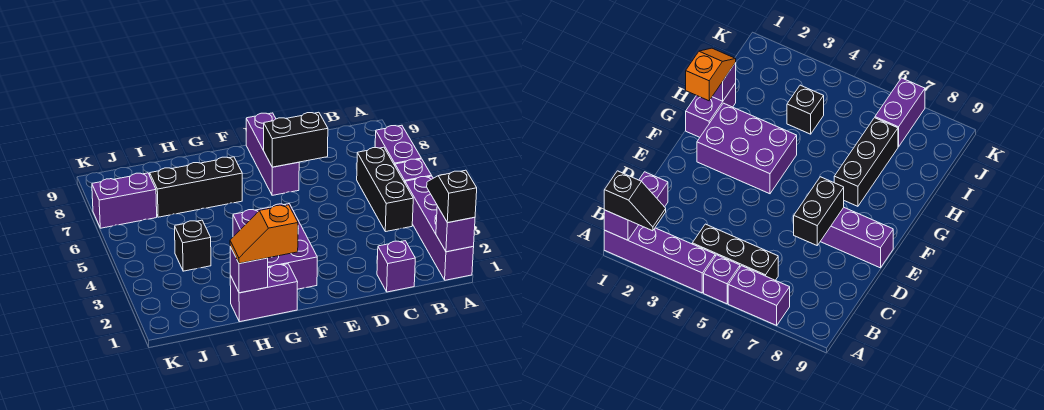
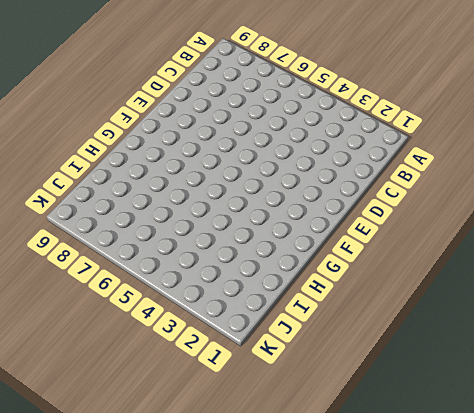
none -> purple brick A1:A4 level 1
none -> purple brick A5 level 1
none -> purple brick A6:A7 level 1

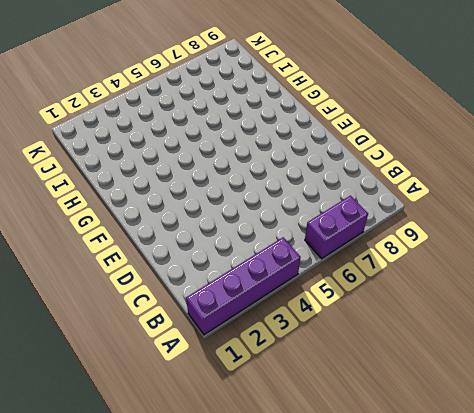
none -> purple brick A5 level 1
none -> black brick B4:B6 level 1
none -> purple brick C1 level 1

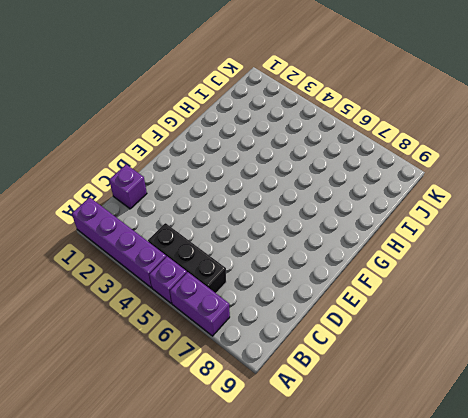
none -> purple brick E7:E9 level 1
none -> purple brick F2:G4 level 1
none -> purple brick G1:H1 level 1

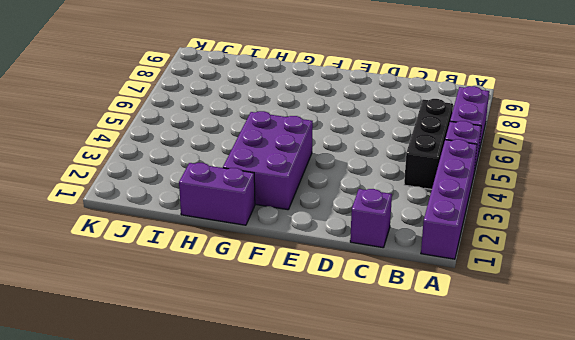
none -> purple brick E7:E9 level 1
none -> black brick G7:I7 level 1
none -> black brick I4 level 1

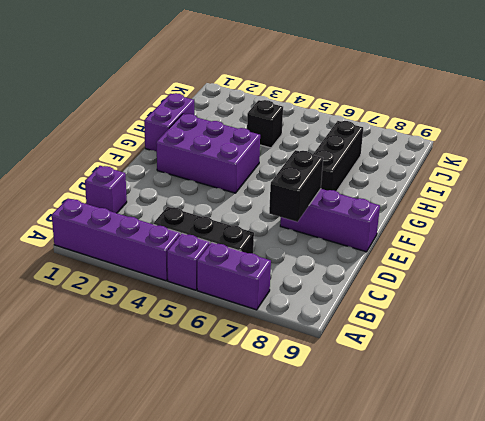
none -> purple brick J7:K7 level 1
none -> purple brick A1 level 2
none -> purple brick H1 level 2

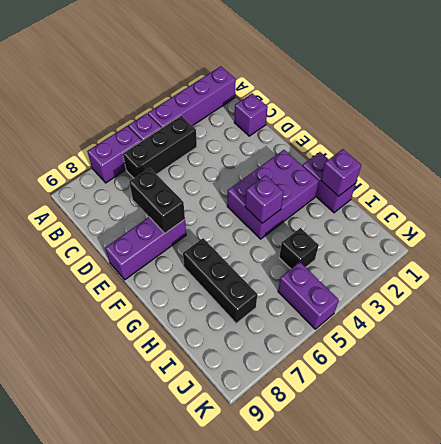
purple brick G4 level 2 -> purple brick A1 level 2
purple brick J5:K5 level 1 -> purple brick J7:K7 level 1
none -> black slope A1:A2 level 3 top 1
none -> orange slope G1:H1 level 3 top G

